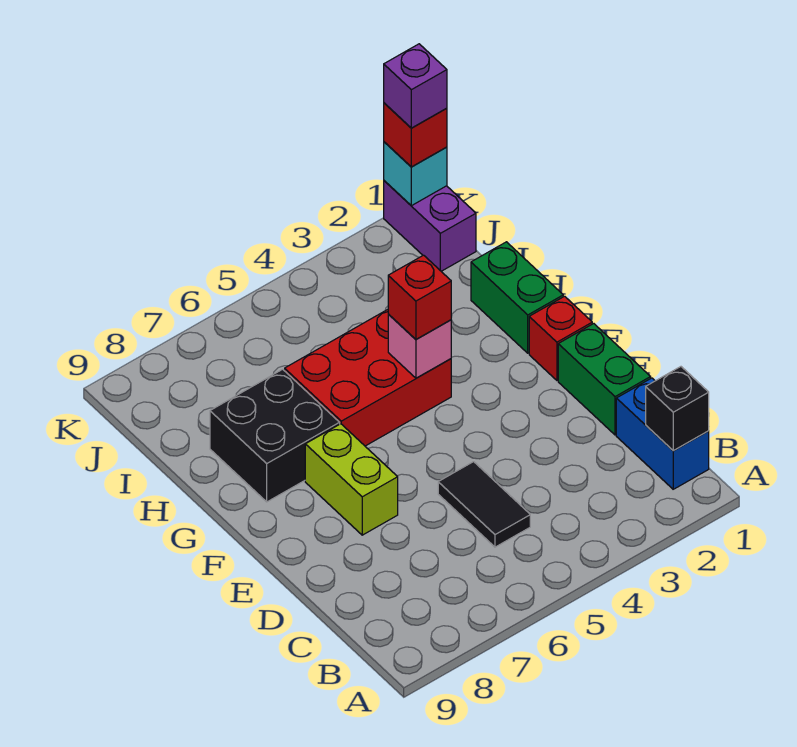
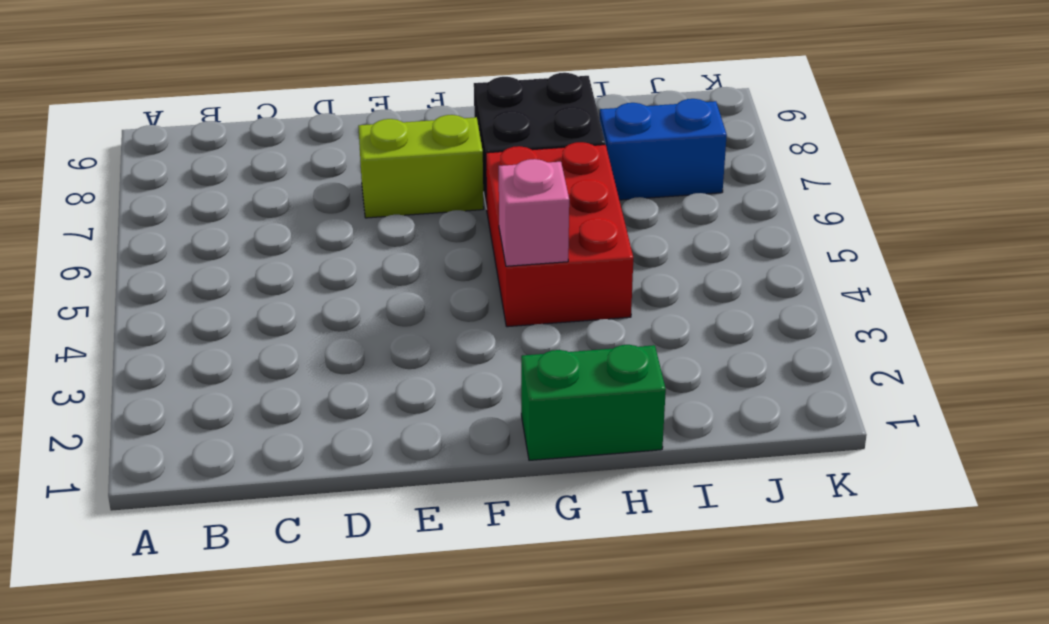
blue brick I7:J7 level 1 -> blue brick B1:C1 level 1
none -> black tile C5:D5 level 1
none -> green brick D1:E1 level 1
none -> red brick F1 level 1

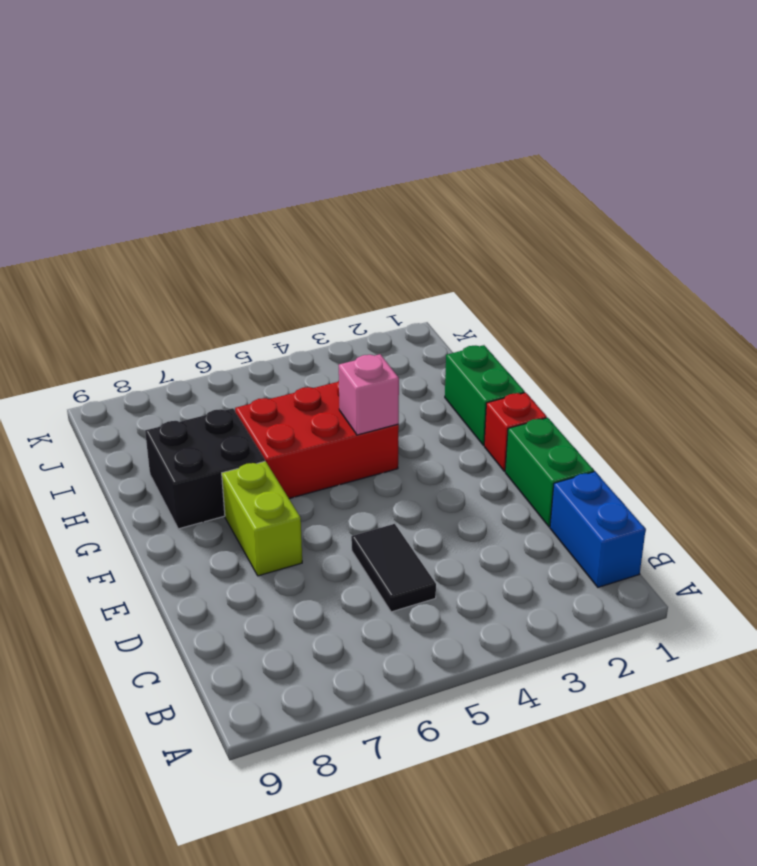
none -> purple brick J1:K1 level 1
none -> black brick B1 level 2
none -> cyan brick K1 level 2

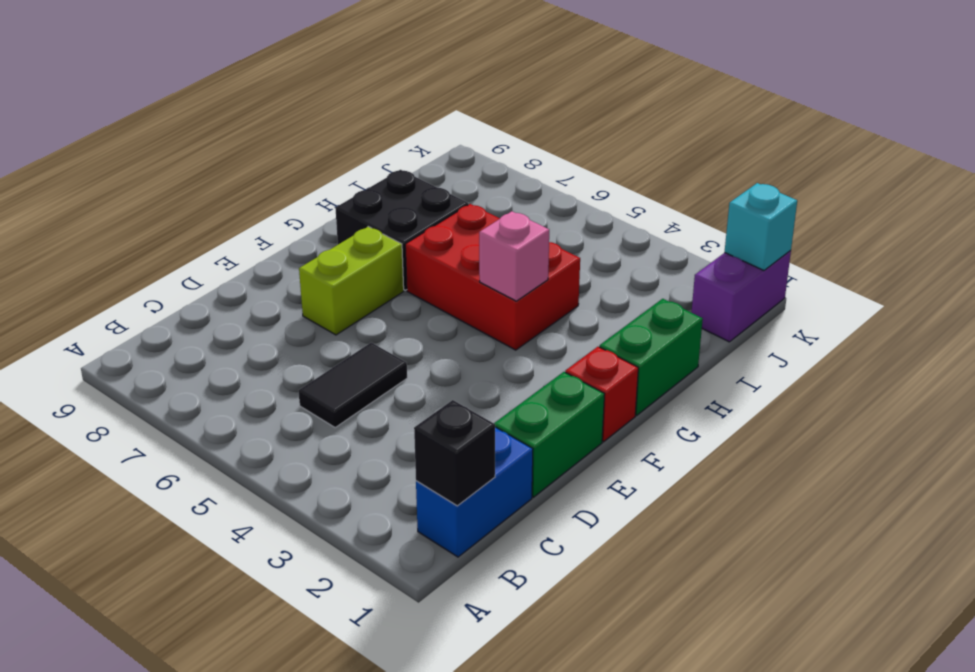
none -> red brick G4 level 3
none -> red brick K1 level 3
none -> purple brick K1 level 4

